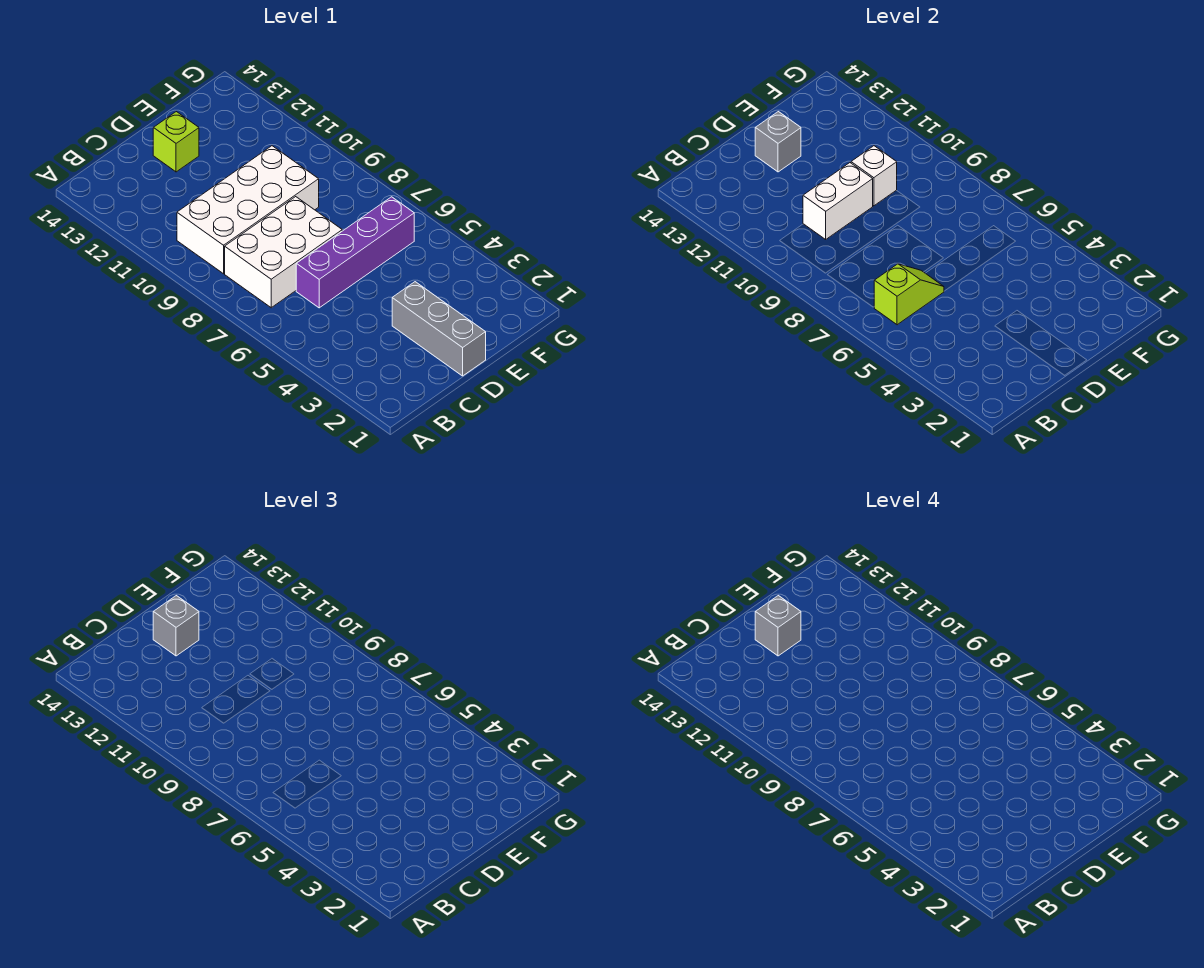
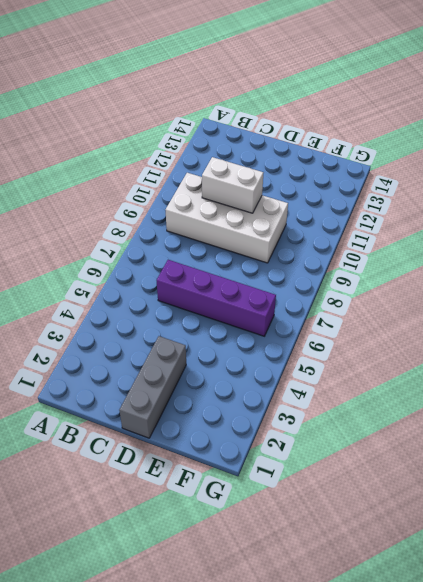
none -> white brick B7:D8 level 1
none -> lime brick D13 level 1

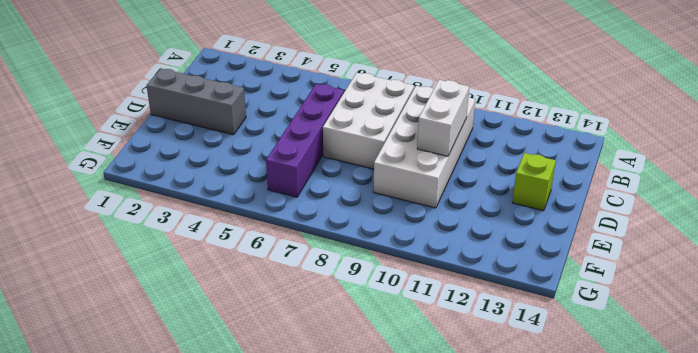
none -> lime slope B6:C6 level 2 top B
none -> grey brick D13 level 2

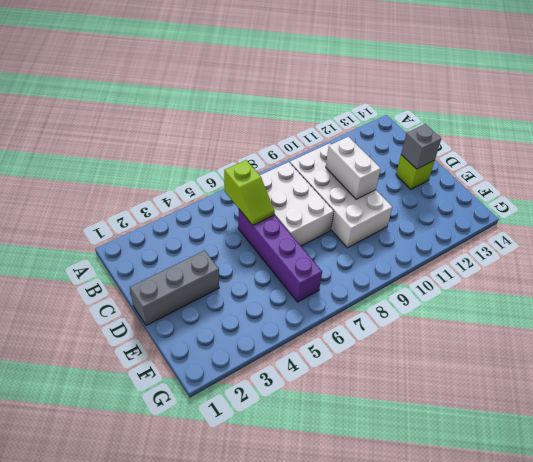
none -> white brick E10 level 2
none -> grey brick D13 level 3

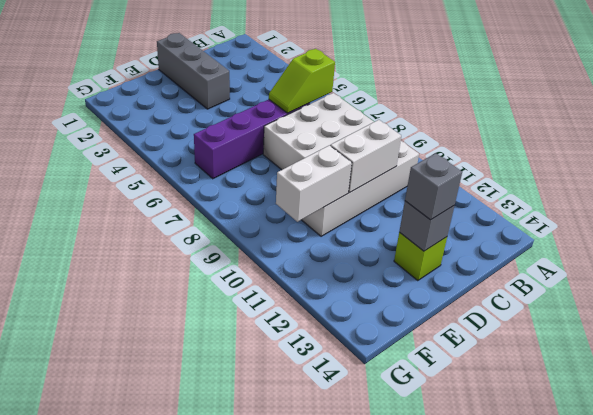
white brick E10:F10 level 2 -> white brick E10 level 2
none -> grey brick D13 level 4

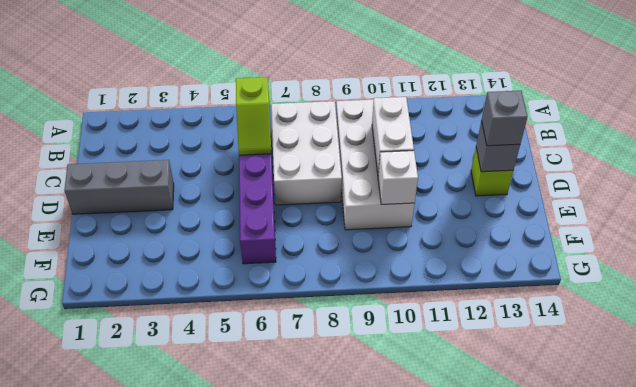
none -> grey brick D13 level 4

